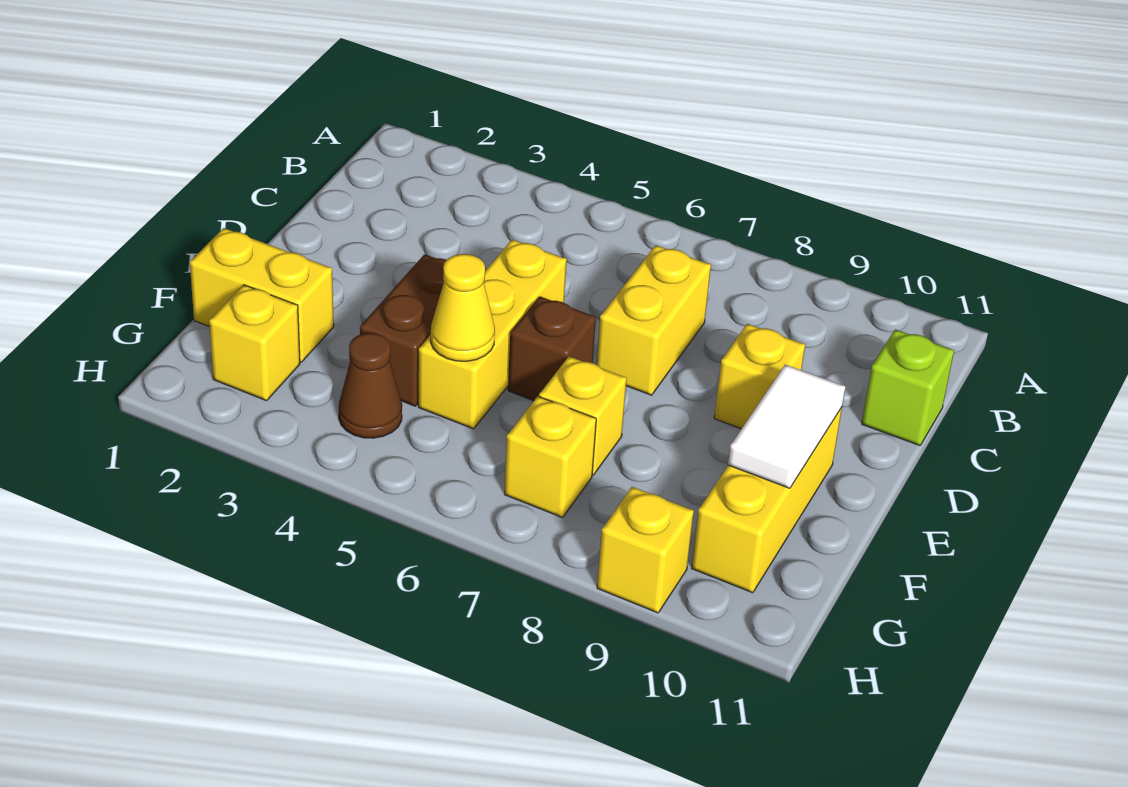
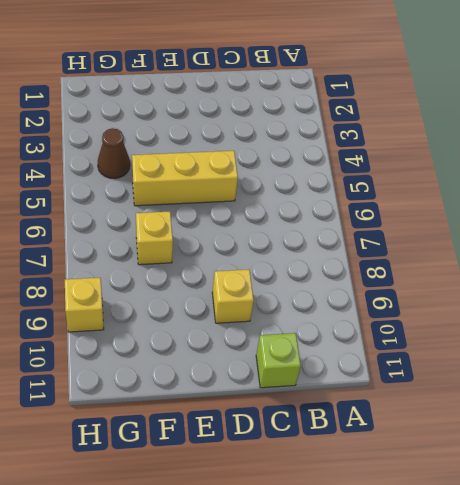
none -> yellow brick C7:D7 level 1
none -> brown brick E4:F4 level 1
none -> brown brick E6 level 1

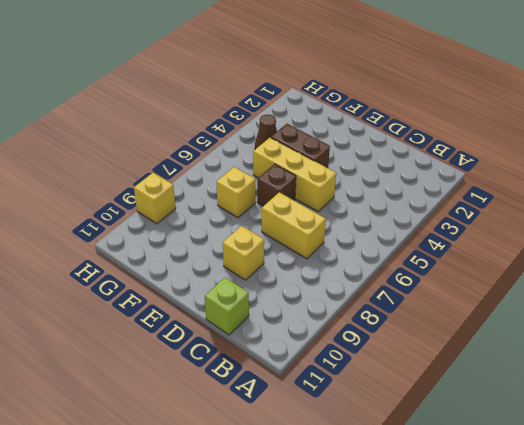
none -> yellow brick E10:G10 level 1
none -> yellow brick F1:F2 level 1
none -> yellow brick G2 level 1

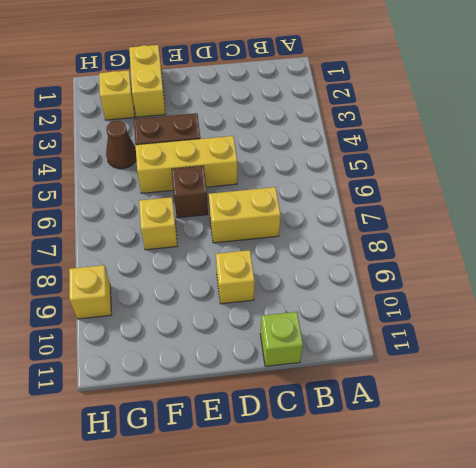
none -> yellow brick E10:G10 level 1
none -> yellow brick G7 level 1
none -> white tile E10:F10 level 2

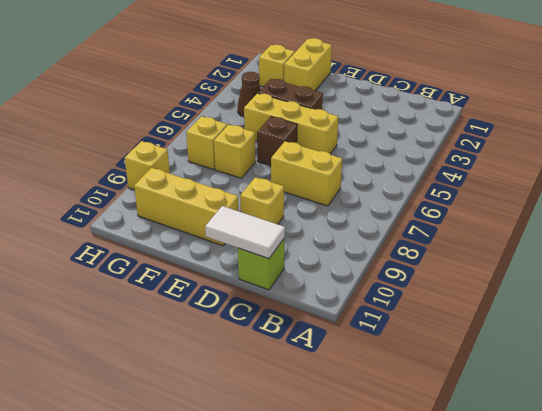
white tile C11:D11 level 2 -> white tile E10:F10 level 2
none -> yellow cone F5 level 2

